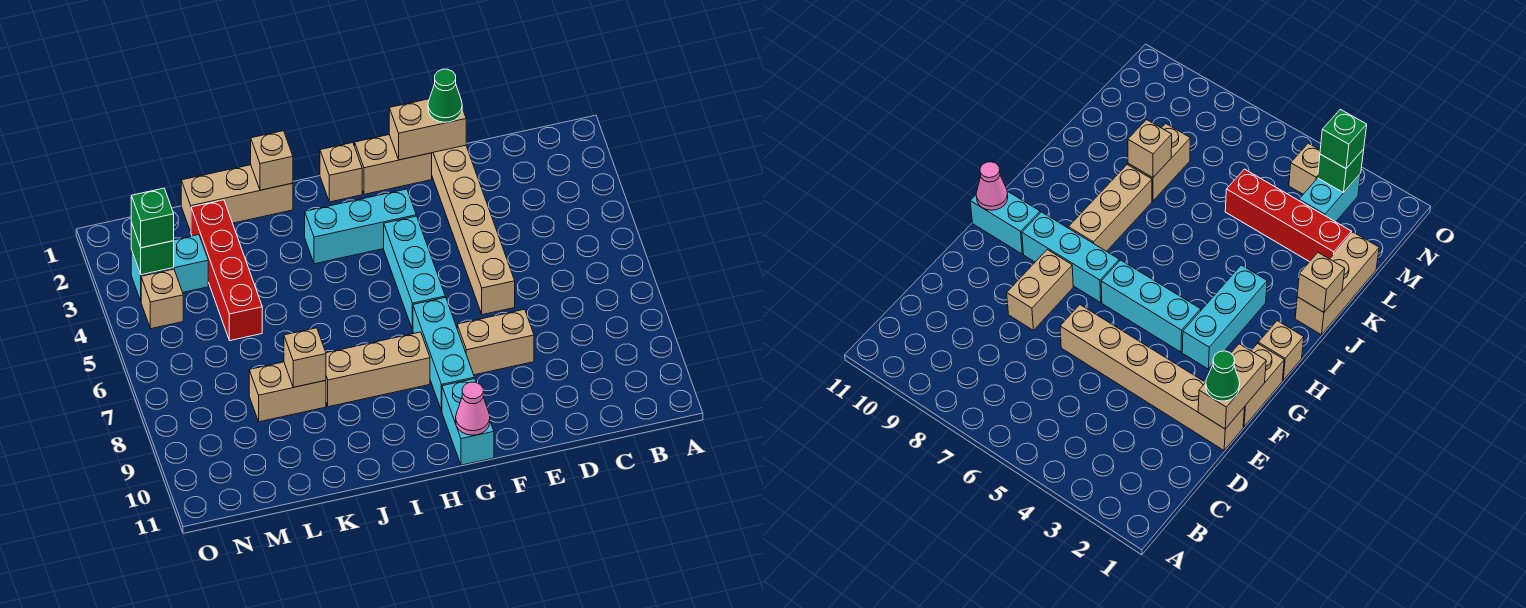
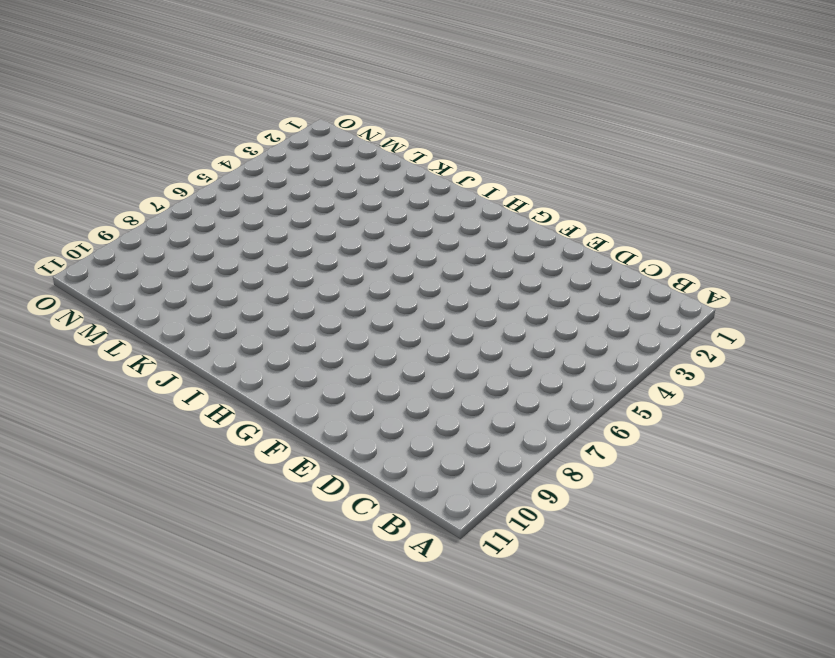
none -> tan brick E1:E6 level 1
none -> tan brick E8:F8 level 1
none -> tan brick F1:G1 level 1

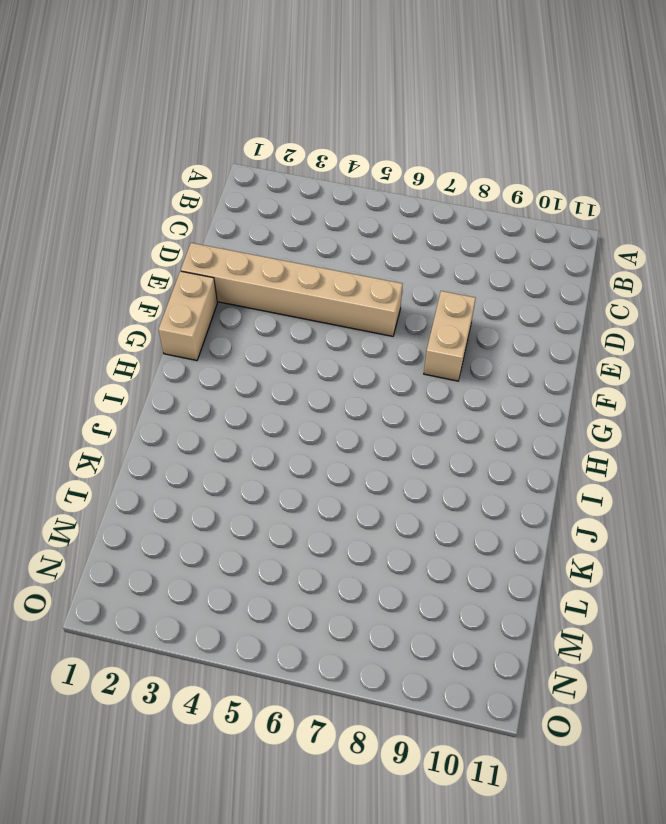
none -> cyan brick G3:I3 level 1
none -> cyan brick G4:G6 level 1
none -> cyan brick G7:G9 level 1

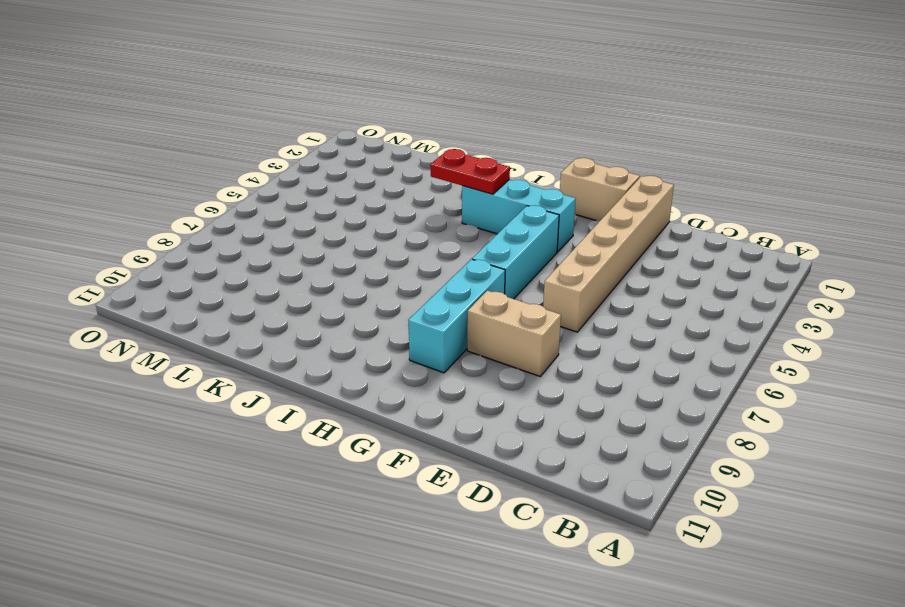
red plate I3:J3 level 2 -> none
none -> cyan brick G10:G11 level 1
none -> tan brick H1 level 1
none -> tan brick H8:J8 level 1

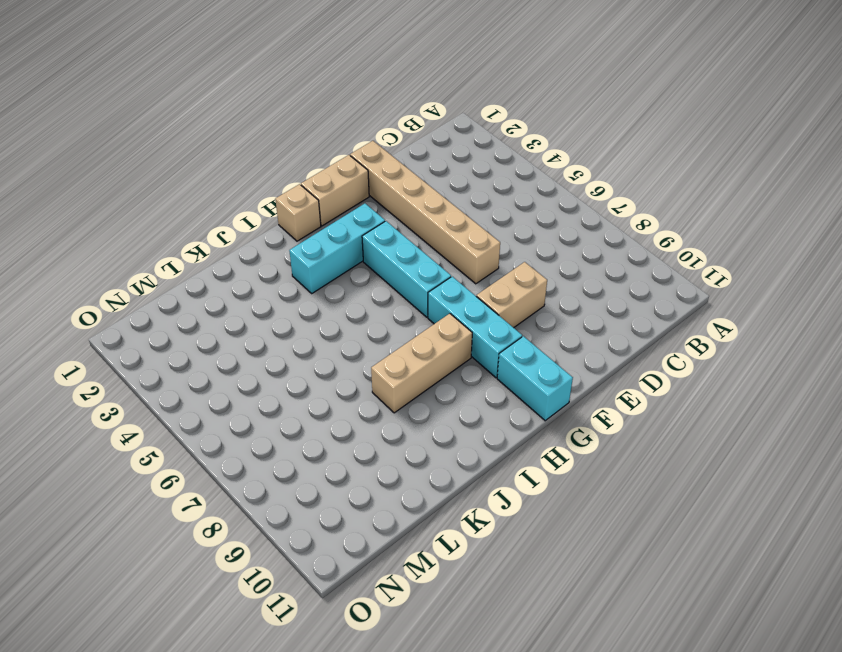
none -> tan brick J1:L1 level 1
none -> tan brick K8:L8 level 1
none -> red brick L2:L5 level 1

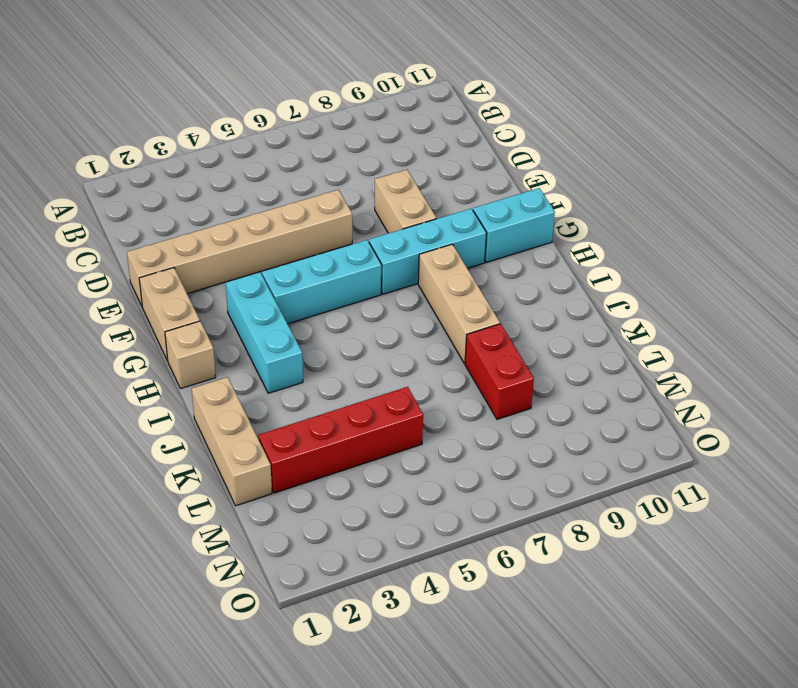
red brick K8:L8 level 1 -> tan brick K8:L8 level 1
none -> cyan brick M3:N3 level 1
none -> tan brick N4 level 1
none -> tan brick E1:F1 level 2

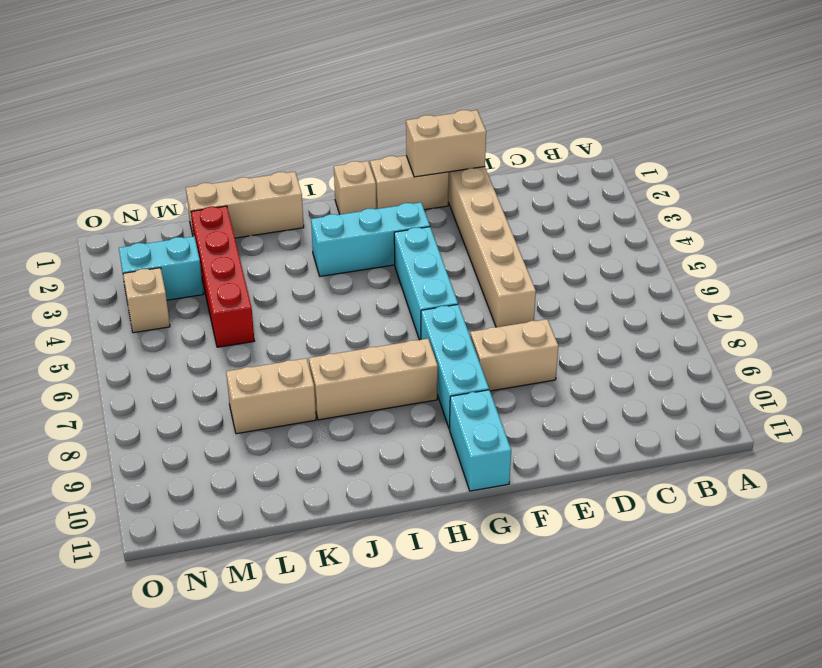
none -> pink cone G11 level 2
none -> tan brick J1 level 2
none -> tan brick K8 level 2

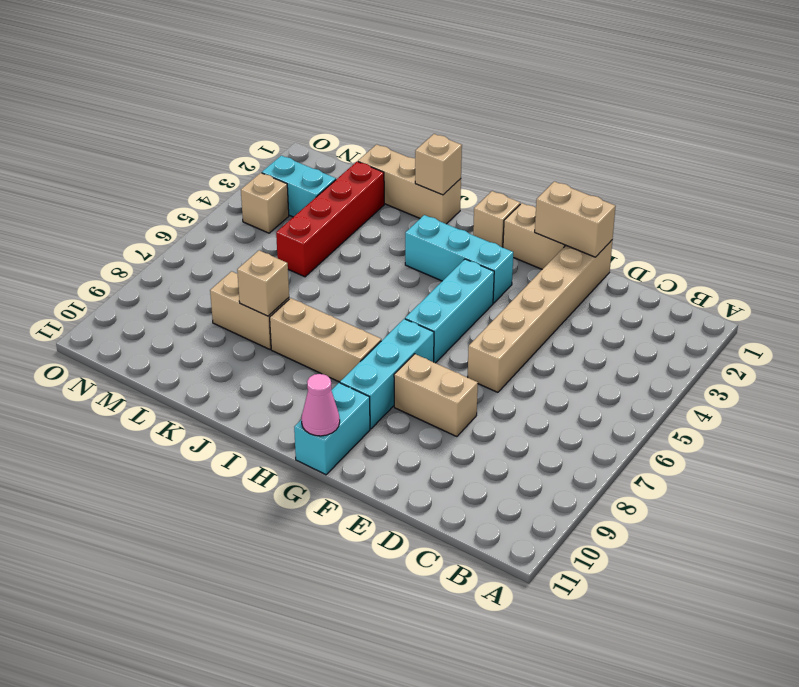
none -> green brick N3 level 2
none -> green cone E1 level 3
none -> green brick N3 level 3

